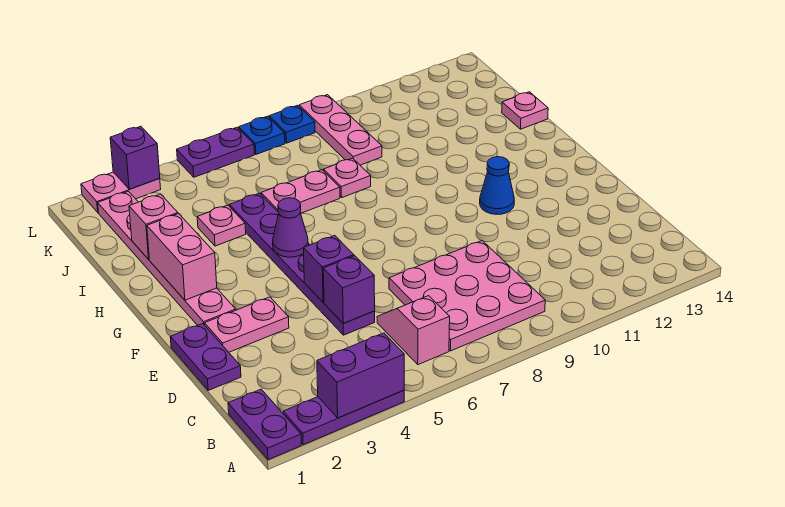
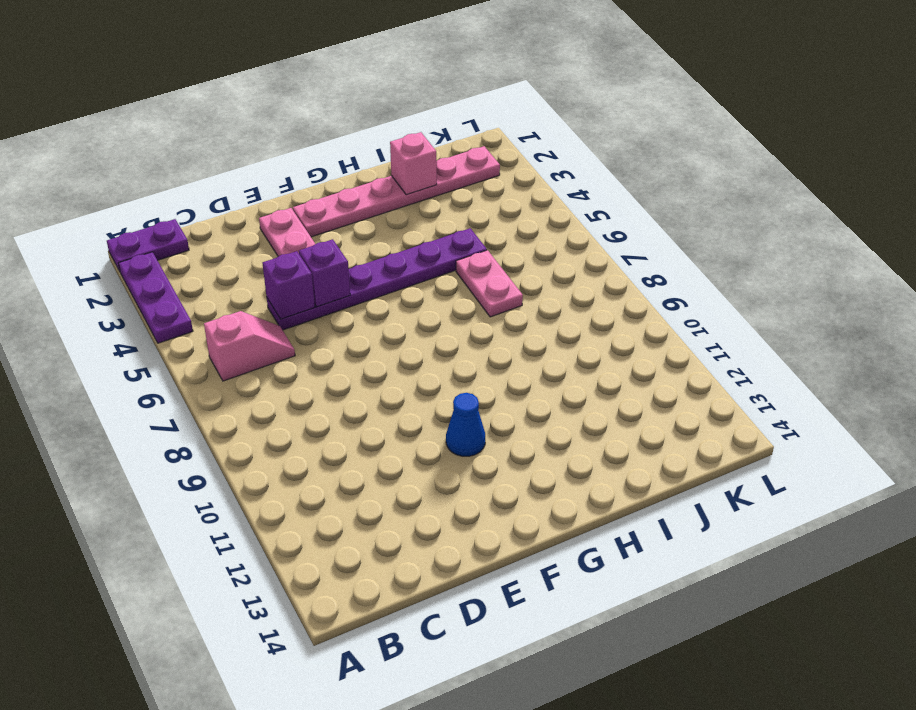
none -> pink plate B7:D9 level 1
none -> purple plate D1:E1 level 1
none -> pink plate I4 level 1

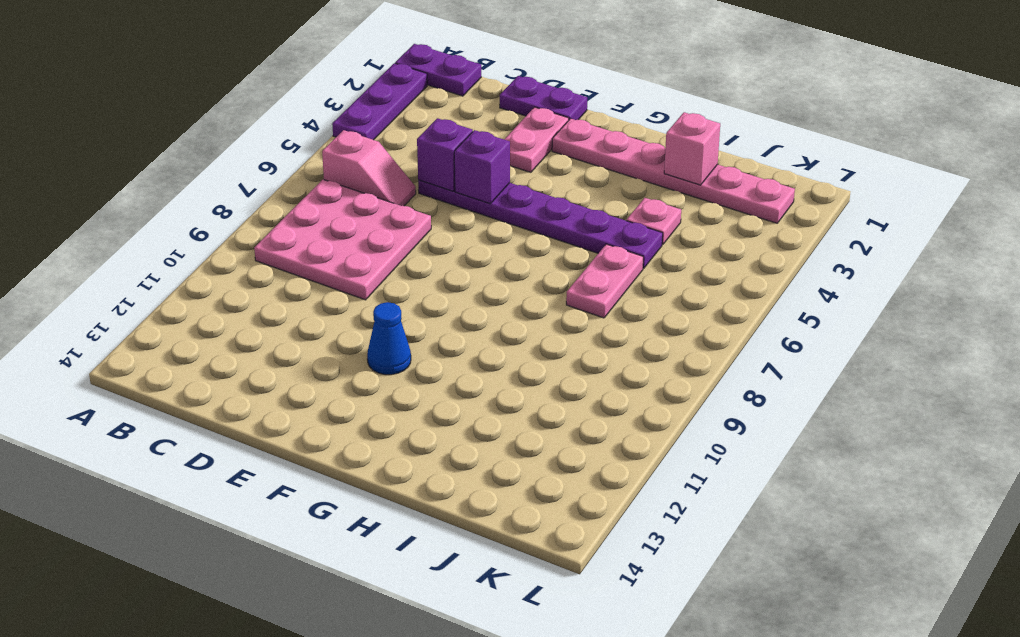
none -> pink plate I8 level 1
none -> pink plate I14 level 1
none -> pink plate J9:L9 level 1

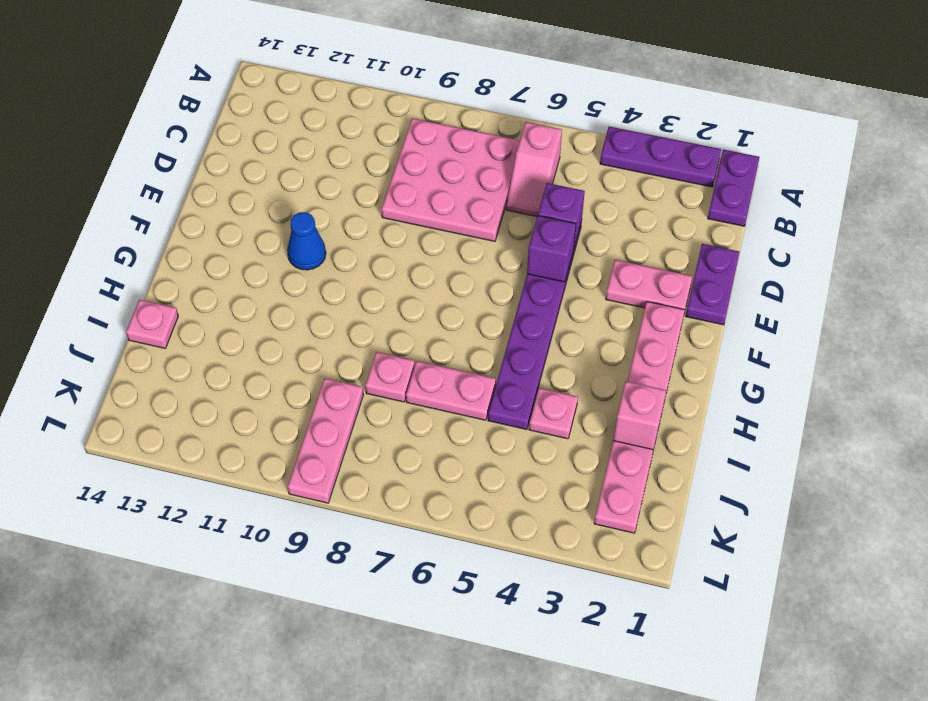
none -> pink plate L2:L3 level 1
none -> purple plate L5:L6 level 1
none -> blue plate L7 level 1

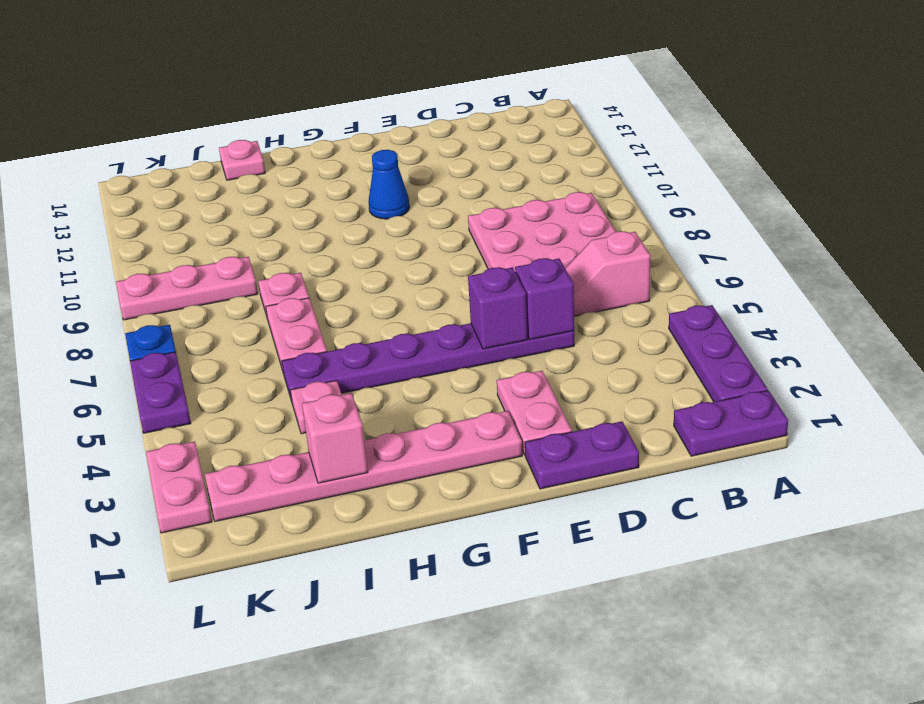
none -> blue plate L8 level 1
none -> purple brick A3:A4 level 2
none -> pink brick G2:H2 level 2

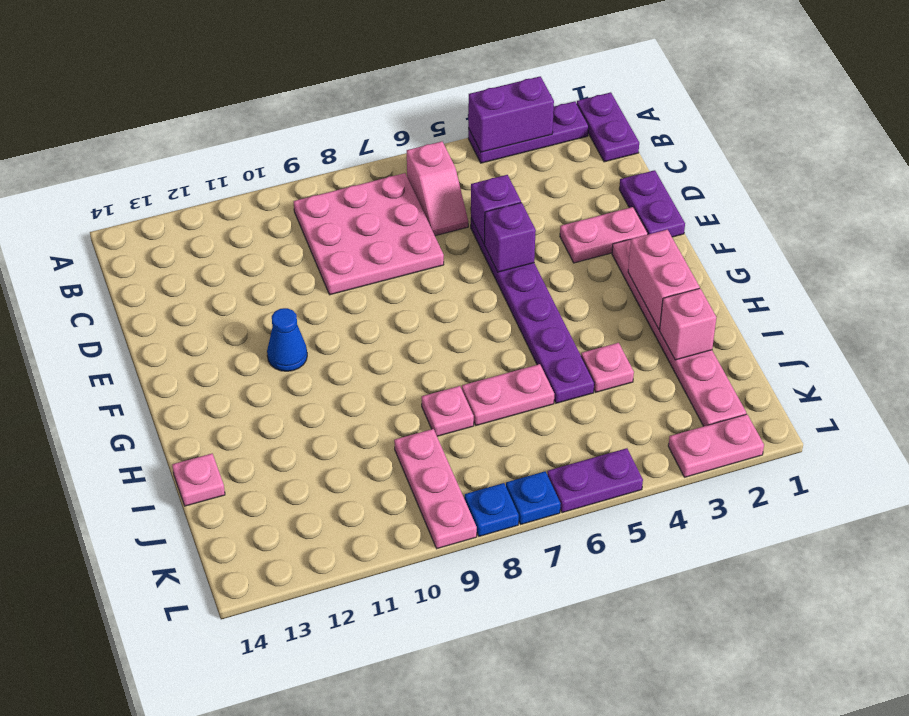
none -> purple cone G5 level 2
none -> purple brick L3 level 2

